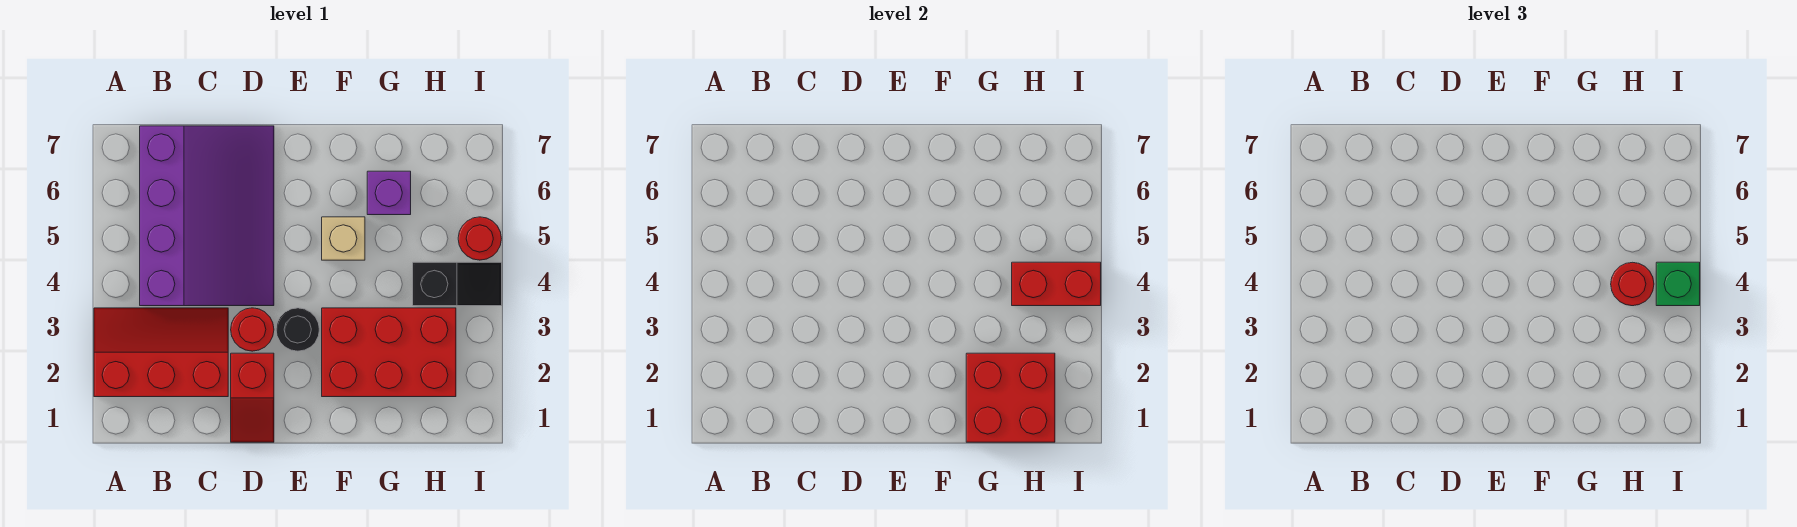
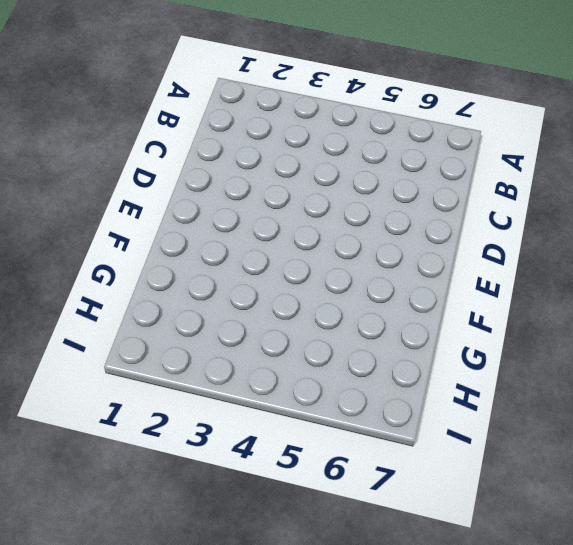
none -> red slope A2:C3 level 1 top 2
none -> purple slope B4:D7 level 1 top B
none -> red slope D1:D2 level 1 top 2

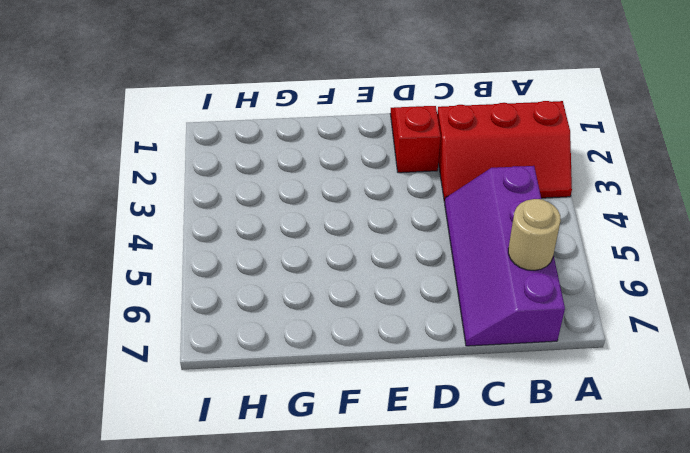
purple slope B4:C7 level 1 top B -> purple slope B4:D7 level 1 top B
tan round brick B6 level 2 -> none
none -> red round brick D3 level 1
none -> black round brick E3 level 1
none -> red brick F2:H3 level 1

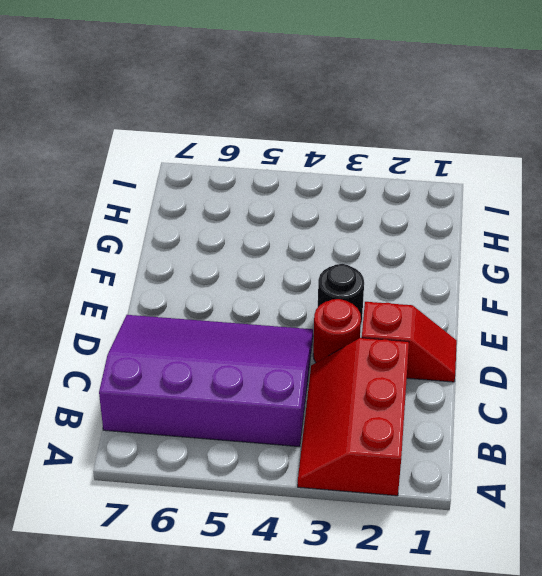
none -> red brick F2:H3 level 1
none -> tan brick F5 level 1
none -> purple brick G6 level 1

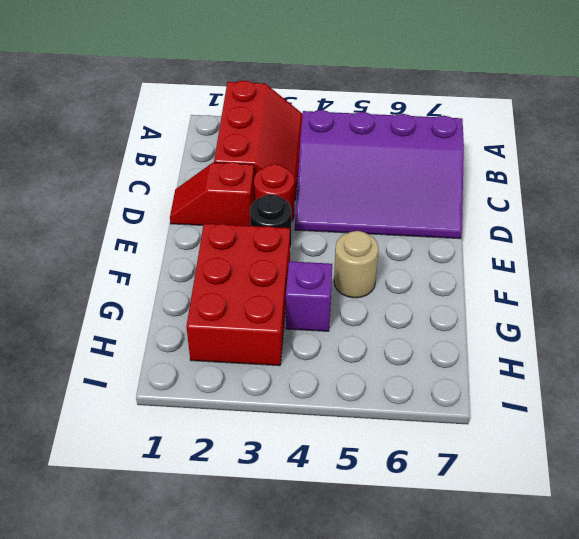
tan round brick F5 level 1 -> tan brick F5 level 1
purple brick G4 level 1 -> purple brick G6 level 1
none -> black slope H4:I4 level 1 top H
none -> red round brick I5 level 1
none -> red brick G1:H2 level 2

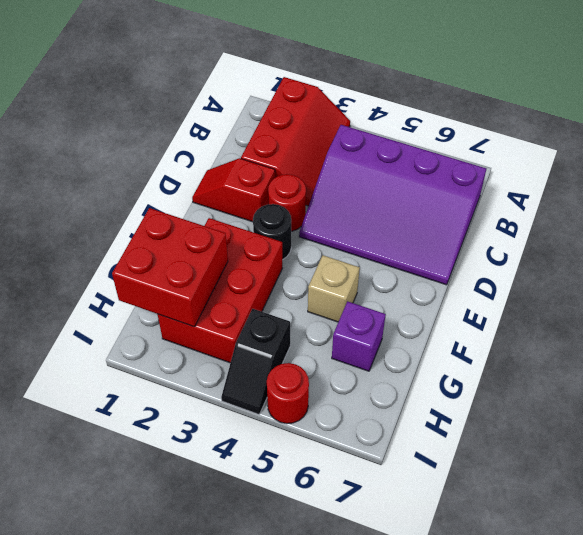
none -> red brick H4:I4 level 2
none -> red round brick H4 level 3
none -> green brick I4 level 3

